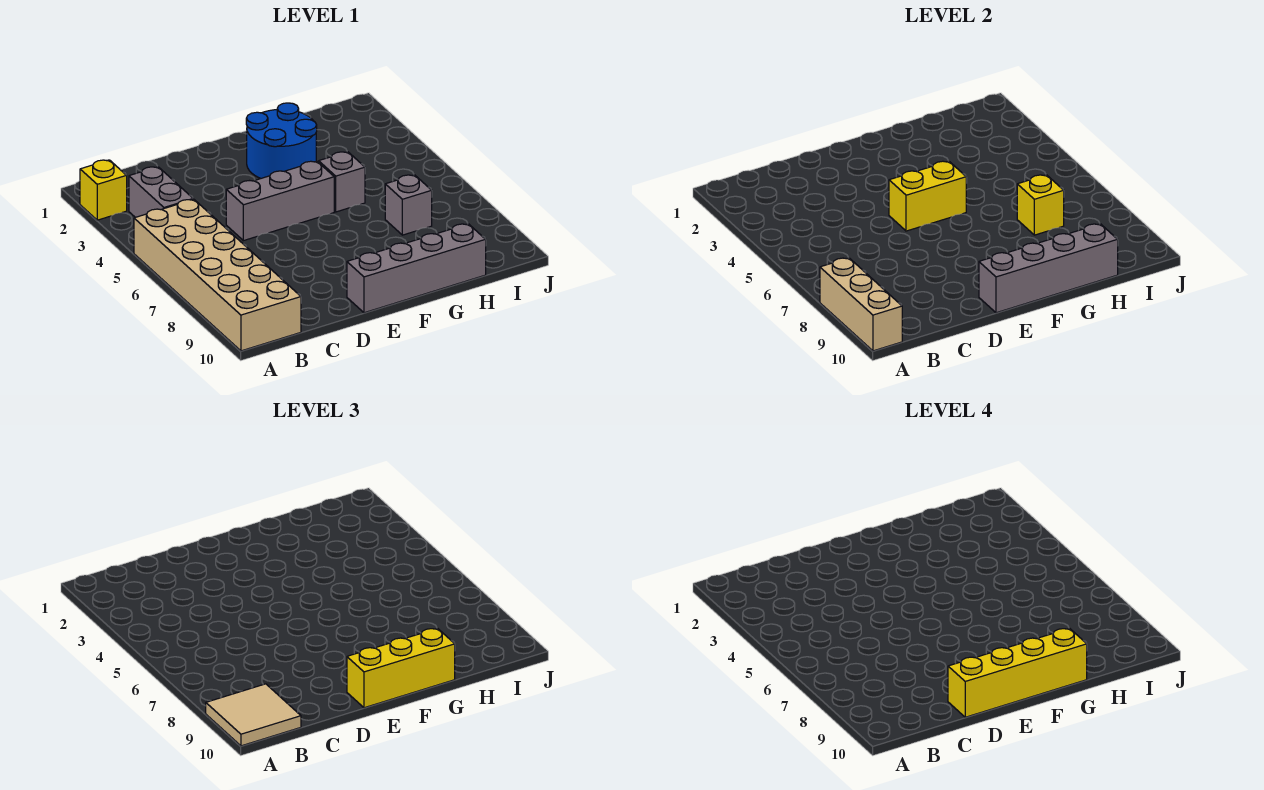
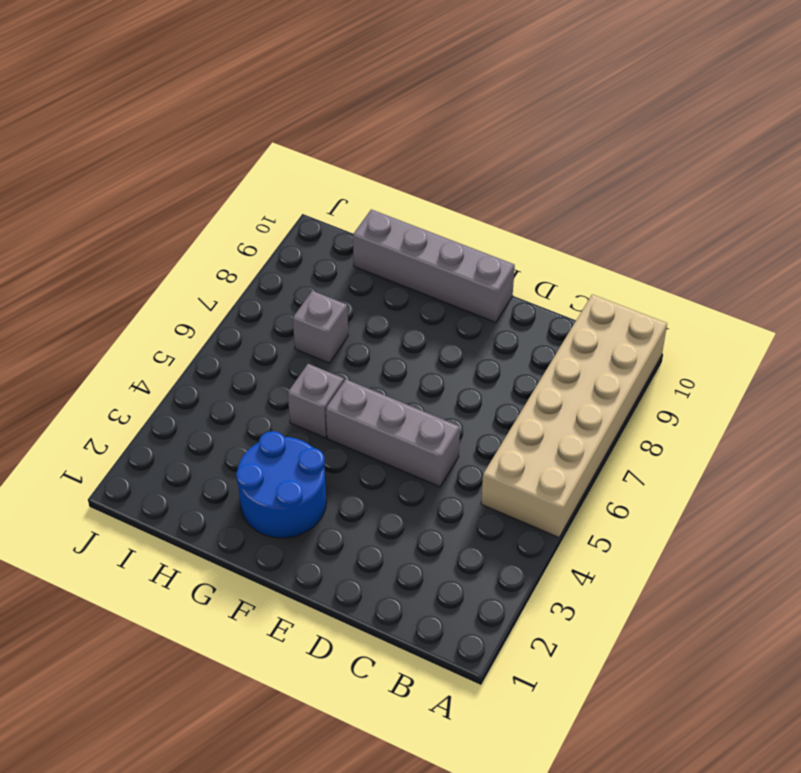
none -> yellow brick A2 level 1
none -> grey brick B3:B4 level 1
none -> tan brick A8:A10 level 2

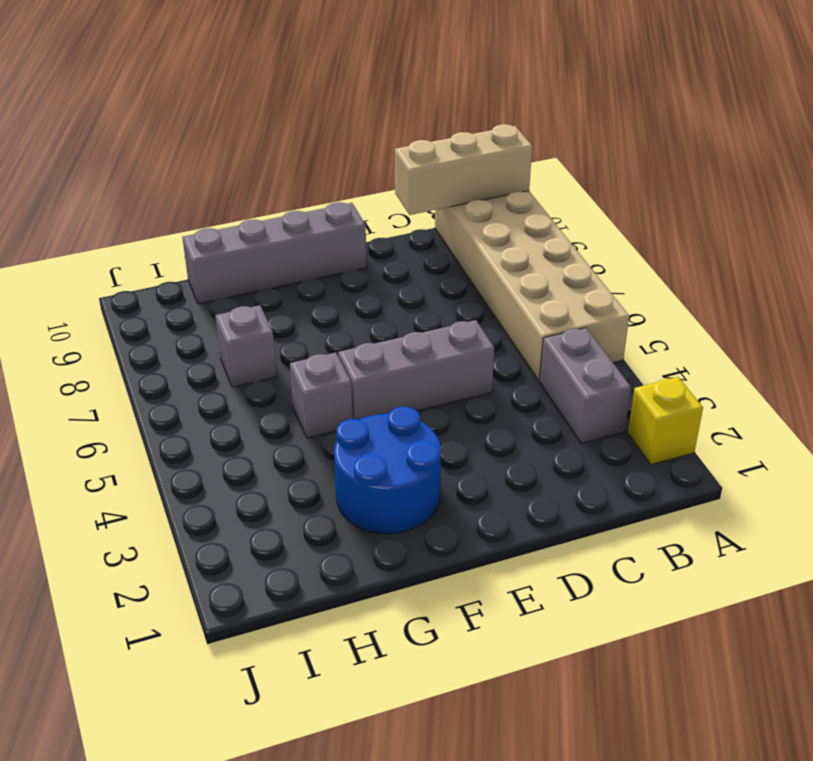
tan brick A10:C10 level 2 -> tan brick A8:A10 level 2
none -> yellow brick E5:F5 level 2
none -> grey brick E10:H10 level 2
none -> yellow brick H7 level 2

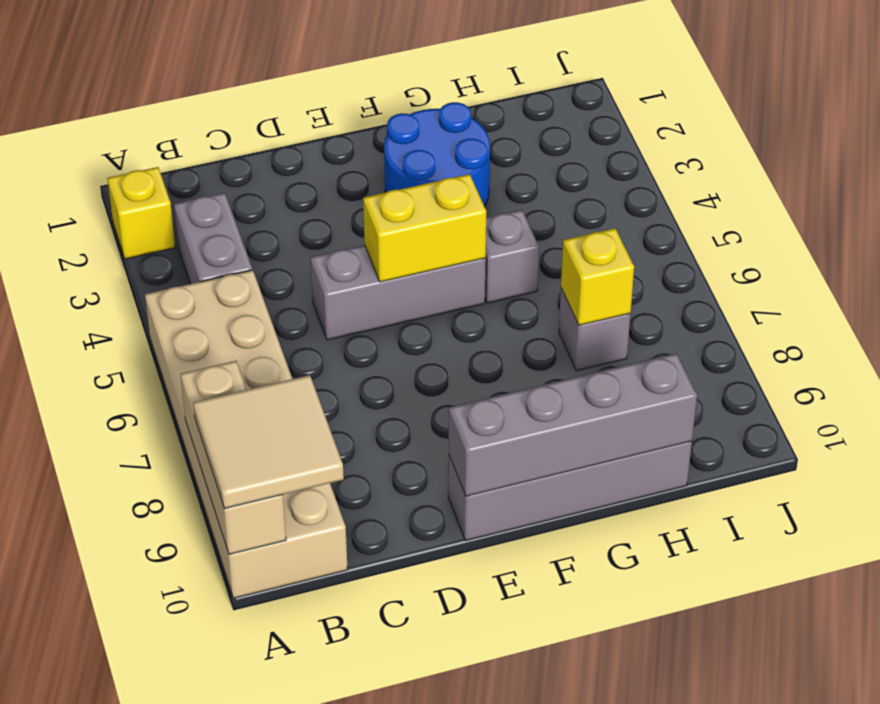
none -> yellow brick E10:G10 level 3
none -> yellow brick D10:G10 level 4

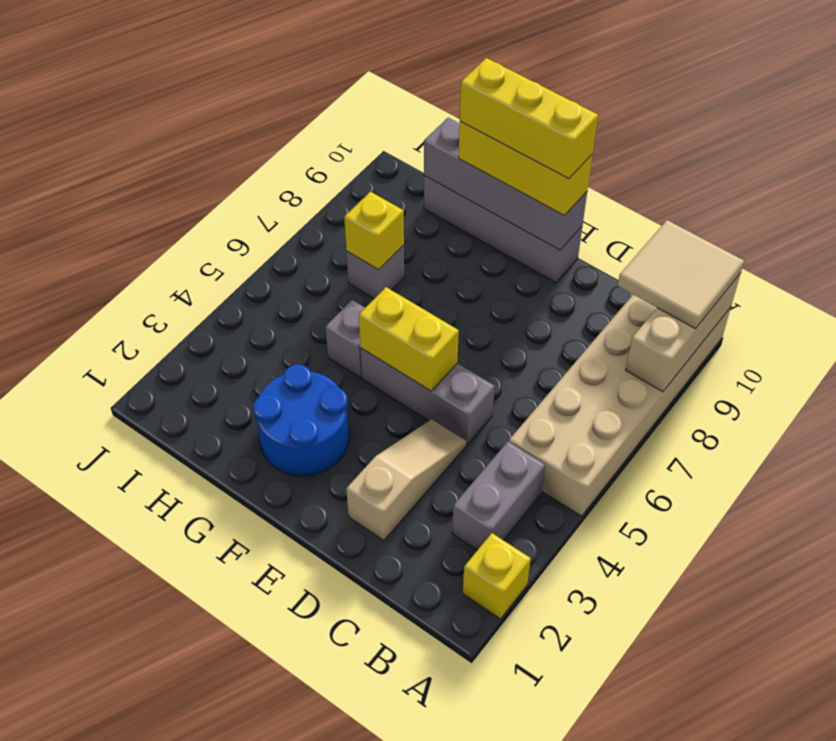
tan slope D2:D4 level 1 top 2 -> none
yellow brick E10:G10 level 4 -> yellow brick D10:G10 level 4

